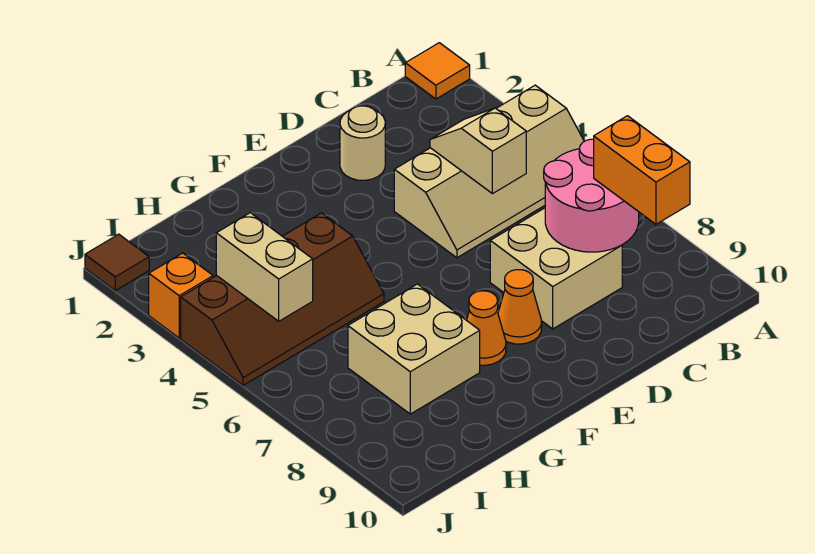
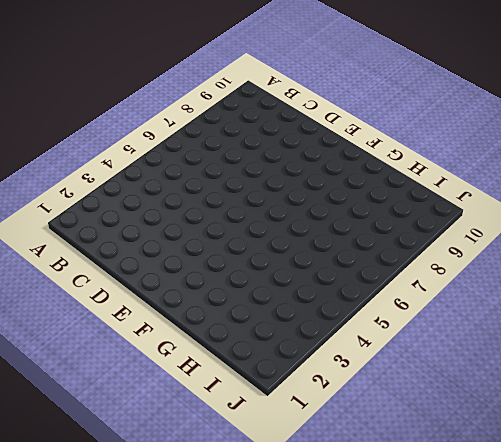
none -> orange tile A1 level 1
none -> tan slope A4:D5 level 1 top 4
none -> tan brick C7:D8 level 1

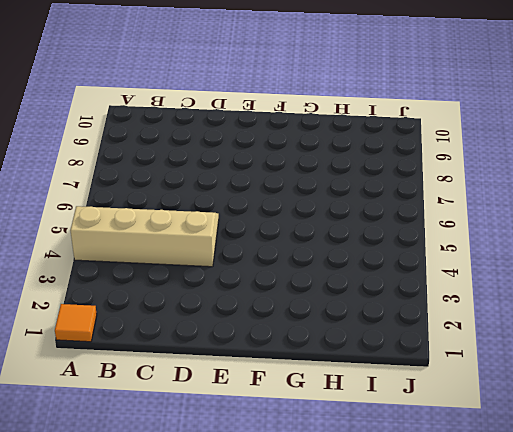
none -> tan brick C7:D8 level 1
none -> tan round brick D2 level 1
none -> orange cone E8 level 1

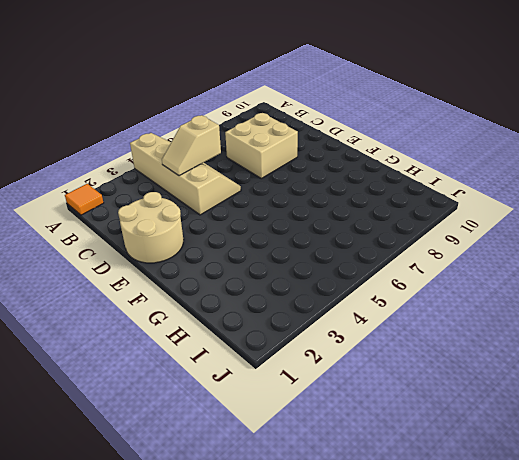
tan round brick D1:E2 level 1 -> tan round brick D2 level 1
none -> orange cone E8 level 1
none -> orange cone F8 level 1
none -> brown slope G4:J5 level 1 top 4

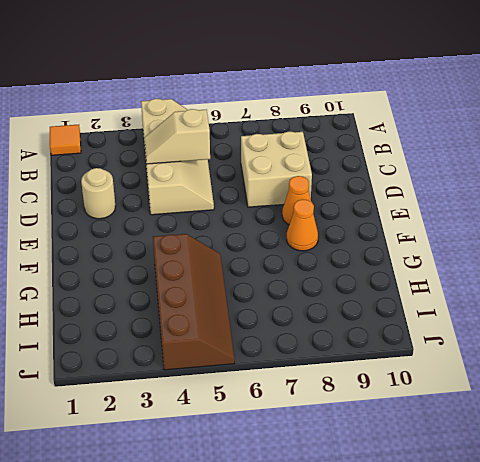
none -> tan brick G7:H8 level 1
none -> brown tile J1 level 1
none -> orange brick J3 level 1

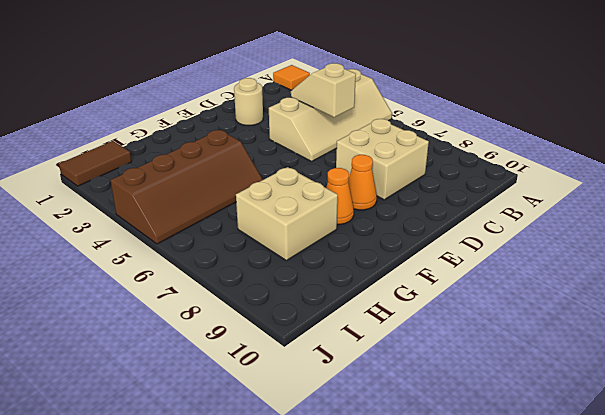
brown tile I1:J1 level 1 -> brown tile J1 level 1
none -> orange brick J3 level 1
none -> pink round brick B7:C8 level 2
none -> tan brick I4:I5 level 2

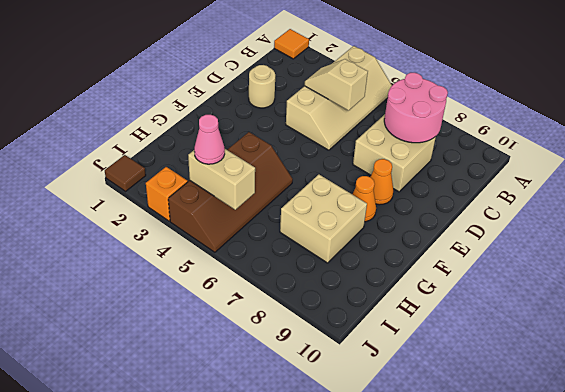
pink cone I4 level 3 -> none
none -> orange brick B8:B9 level 3

